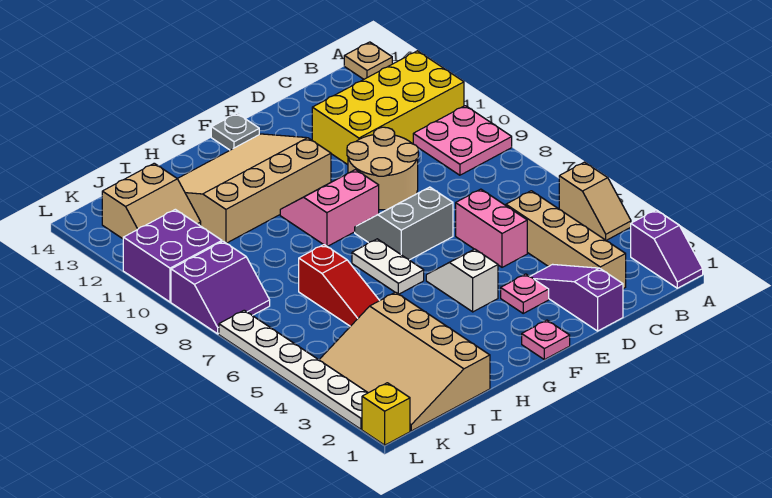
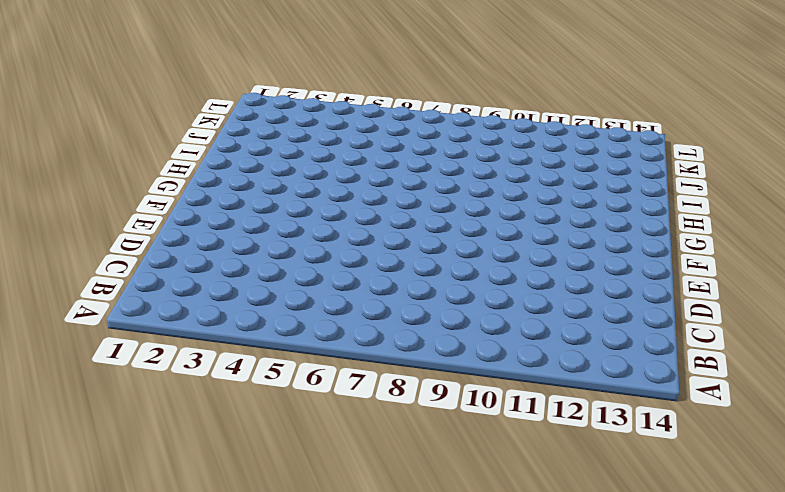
none -> purple slope A1:A2 level 1 top 2
none -> tan slope A4:A5 level 1 top 5
none -> pink plate A9:B10 level 1

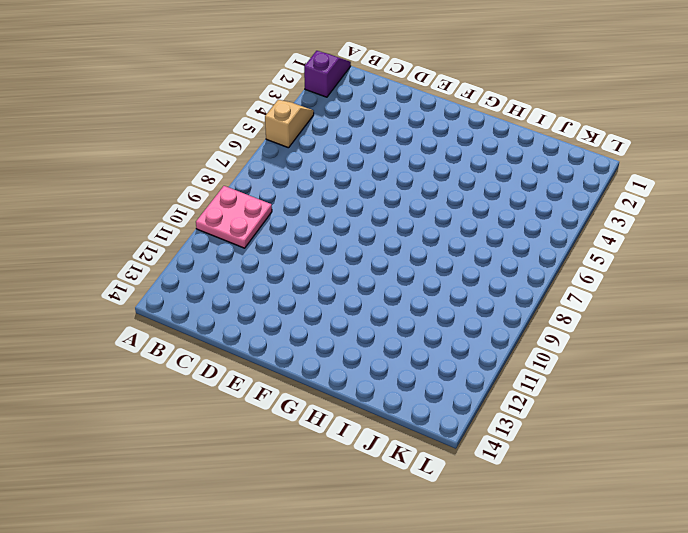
none -> yellow brick A11:D12 level 1
none -> tan plate A14 level 1
none -> tan brick C2:C5 level 1

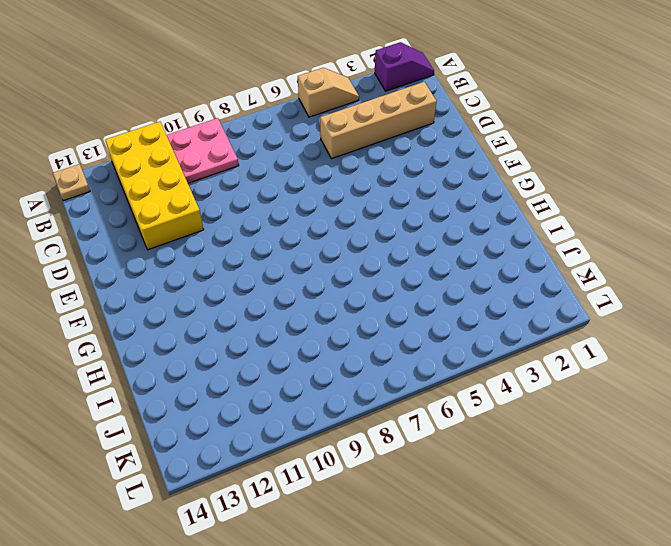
none -> purple slope D1:D3 level 1 top 1
none -> pink brick D5:D6 level 1
none -> tan round brick D9:E10 level 1

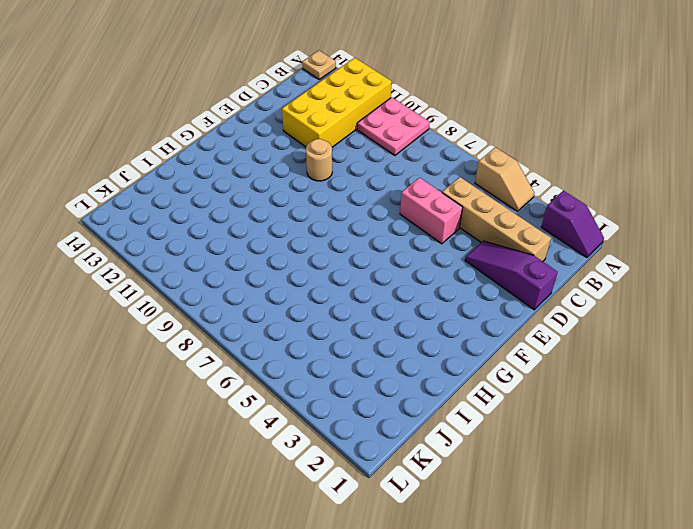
tan round brick E10 level 1 -> tan round brick D9:E10 level 1
none -> pink plate E3 level 1
none -> grey slope E7:F8 level 1 top 7
none -> pink plate F1 level 1

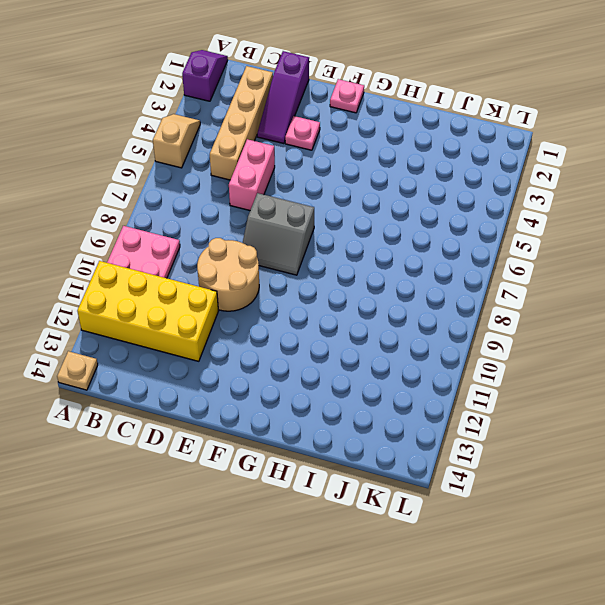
none -> white slope F4:F5 level 1 top 4
none -> pink slope F9:G10 level 1 top 9
none -> tan slope F11:I13 level 1 top 11

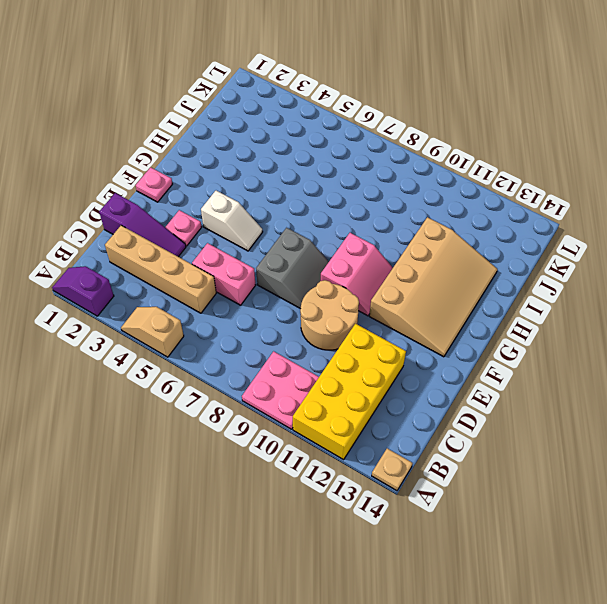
none -> grey plate F14 level 1
none -> white plate G6:G7 level 1
none -> tan slope I1:K4 level 1 top I

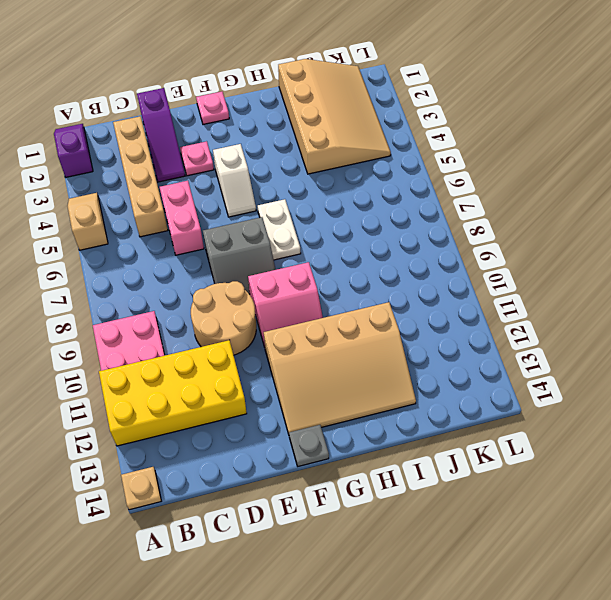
none -> red slope I5:I7 level 1 top 7
none -> tan slope J12:K13 level 1 top 13
none -> purple slope K8:L9 level 1 top 9

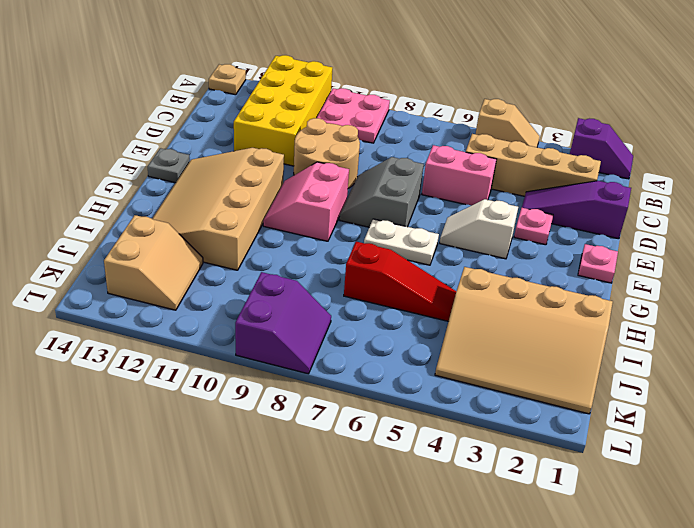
none -> purple brick K10:L11 level 1
none -> yellow brick L1 level 1
none -> white plate L2:L7 level 1

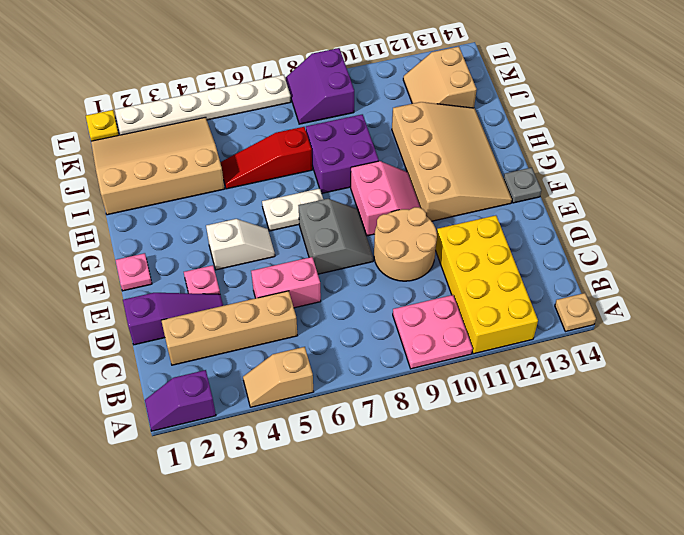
purple brick H8:I9 level 1 -> purple brick K10:L11 level 1
yellow plate L1 level 1 -> yellow brick L1 level 1

